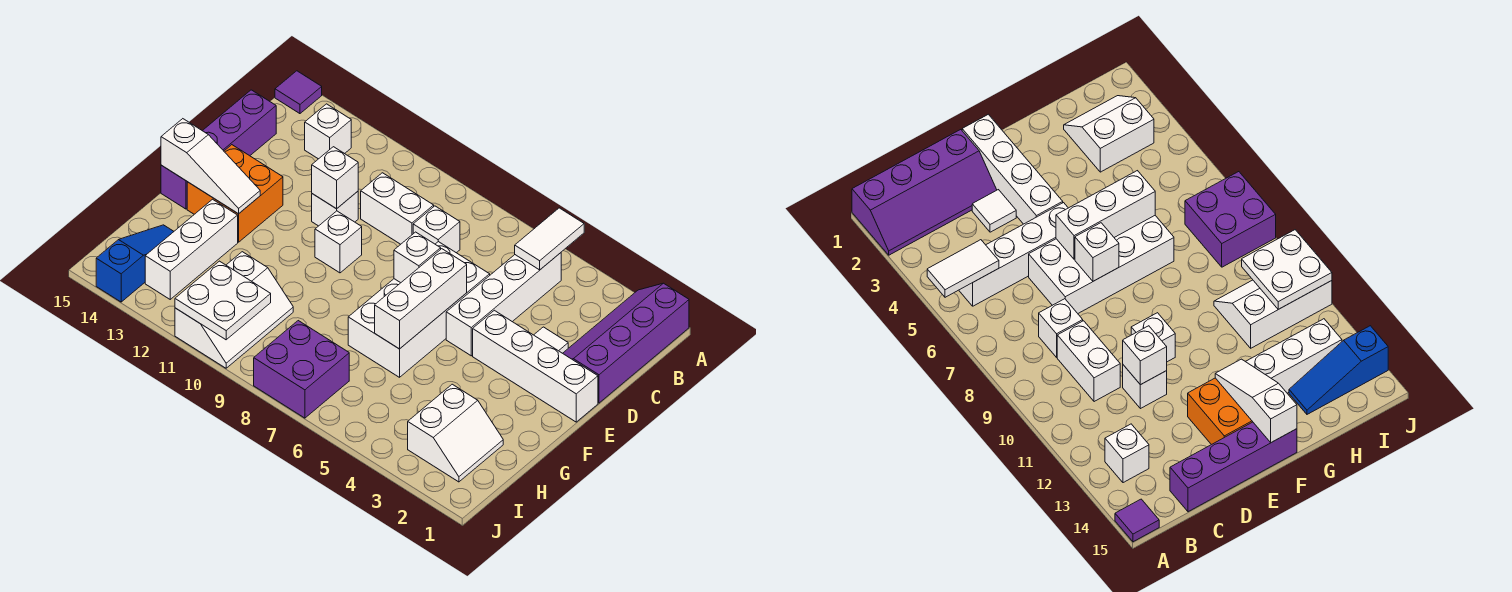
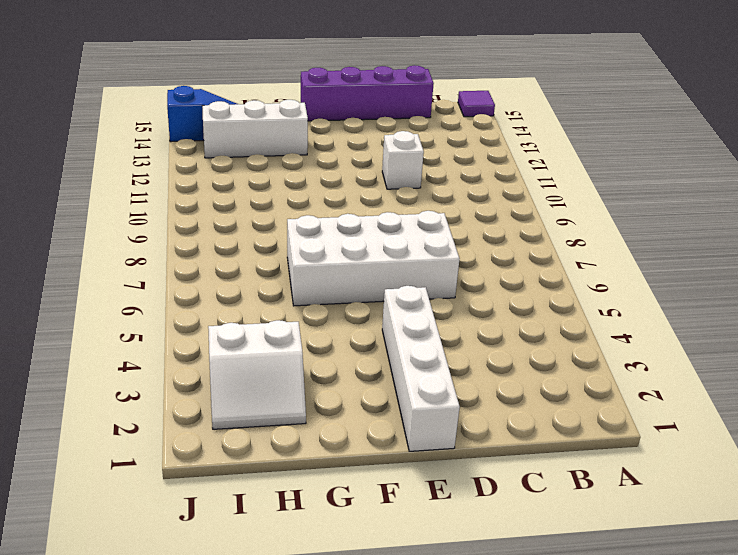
none -> purple slope A1:D2 level 1 top 1
none -> white brick B5:E5 level 1
none -> white brick B13 level 1

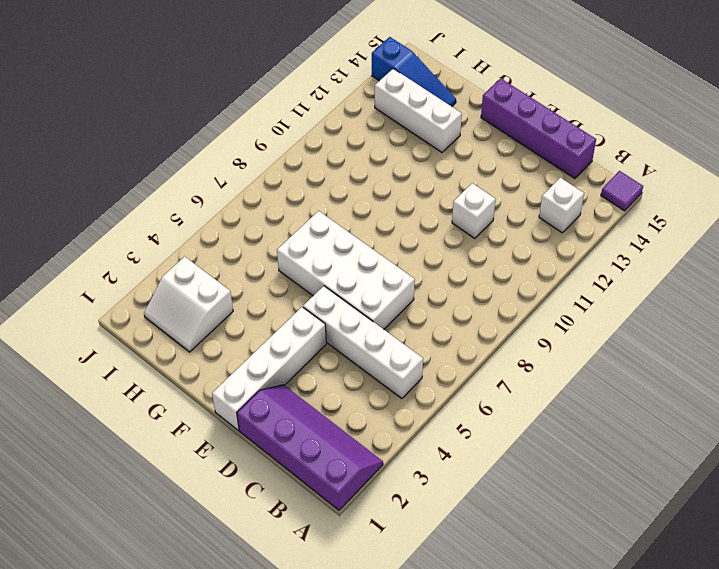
none -> white brick C8 level 1
none -> white brick C9:C10 level 1
none -> white tile D3 level 1

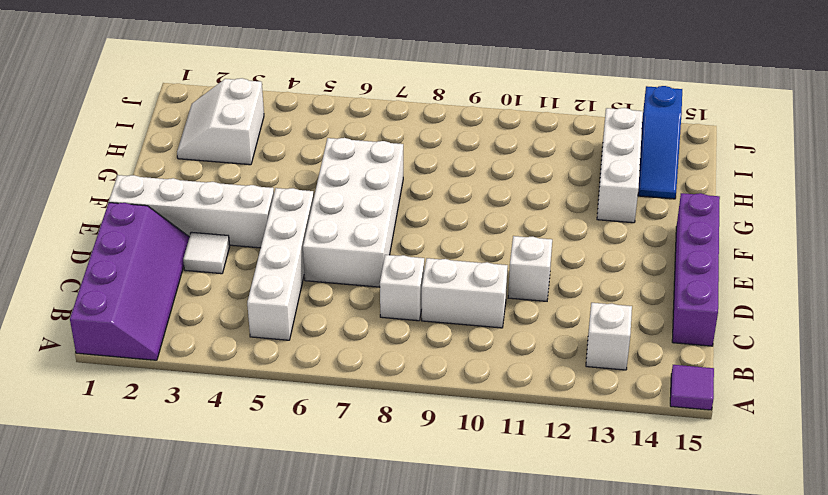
none -> white brick E10 level 1
none -> orange brick E13:F14 level 1
none -> white slope H10:J11 level 1 top 11

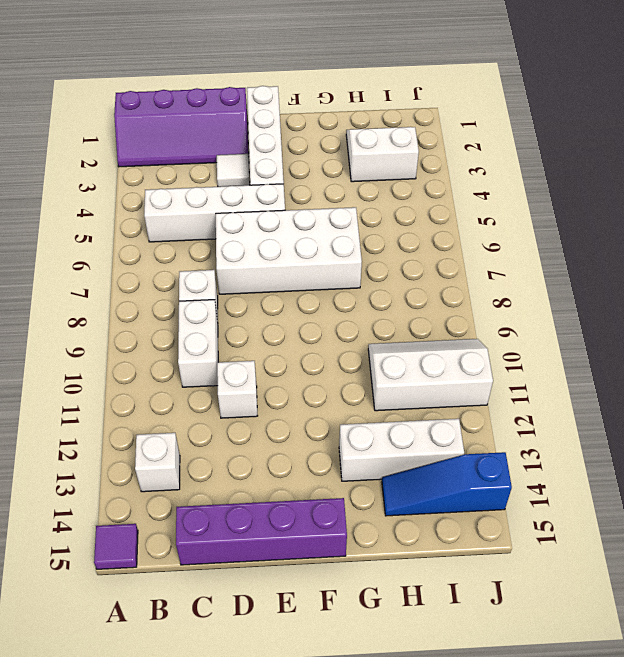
none -> white brick E10 level 1
none -> orange brick E13:F14 level 1
none -> purple brick I7:J8 level 1

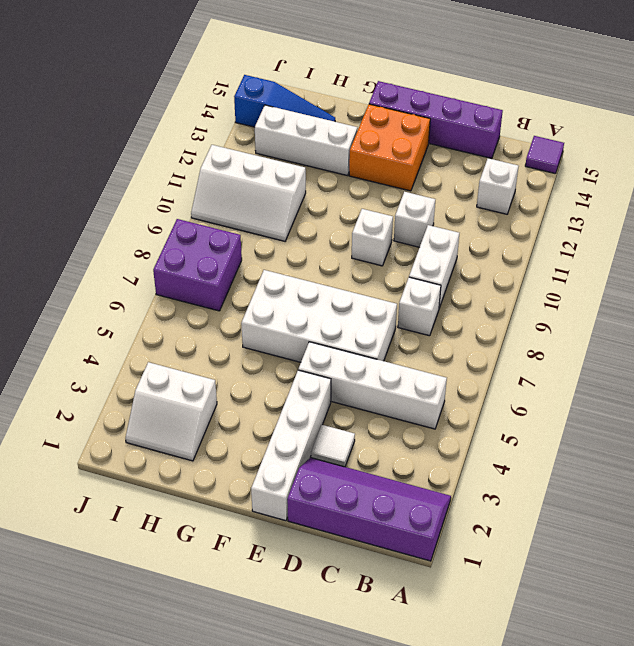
none -> white tile A5:B5 level 2
none -> white brick D11 level 2
none -> white brick E6:G6 level 2

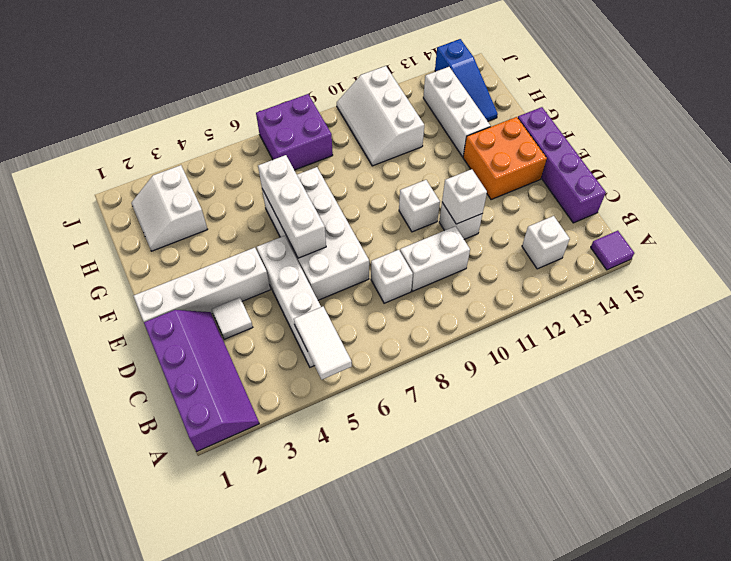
none -> white brick E7 level 2
none -> white slope F13:F15 level 2 top 15
none -> white plate I10:J11 level 2

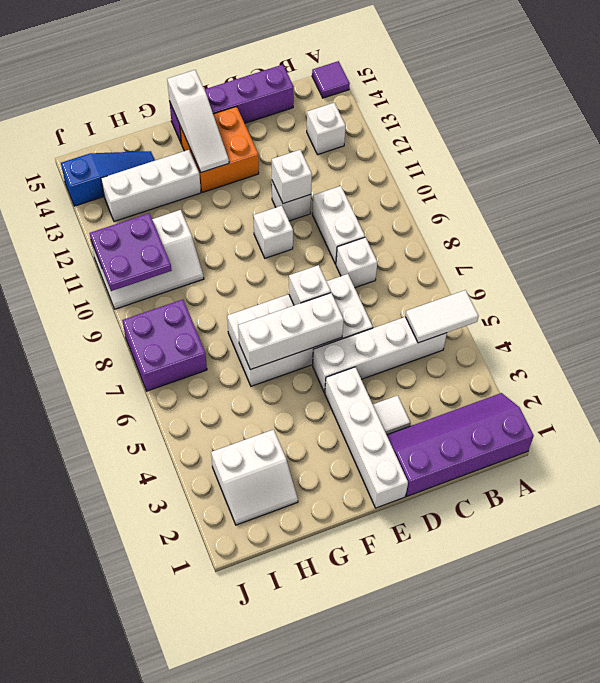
purple plate I10:J11 level 2 -> white plate I10:J11 level 2

